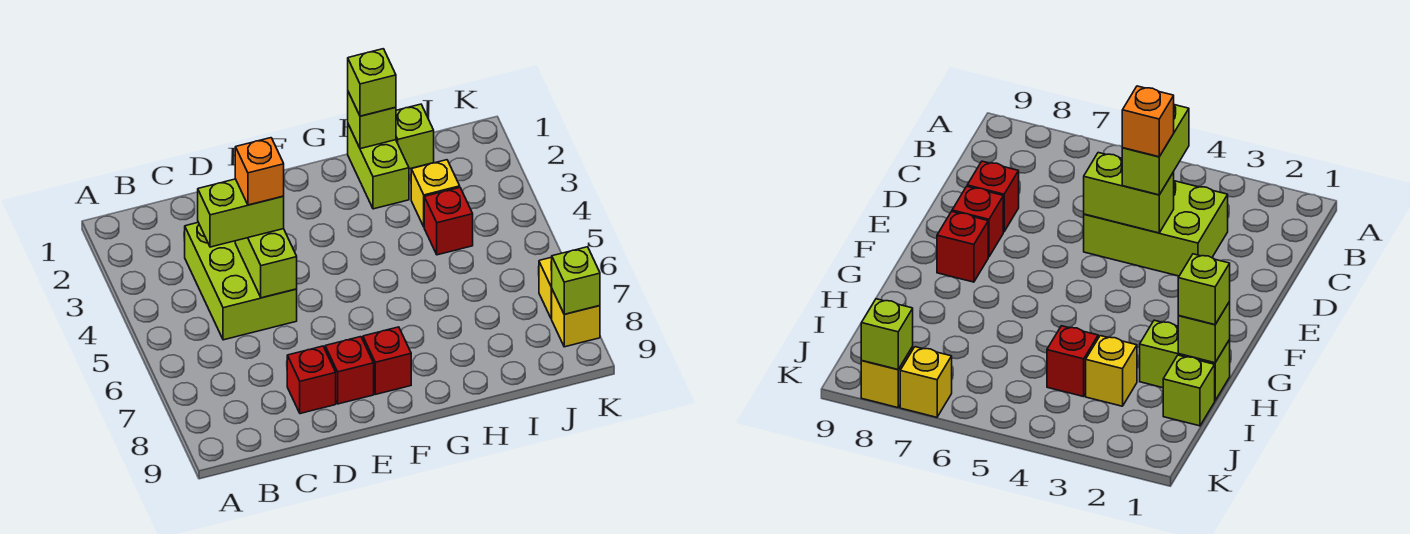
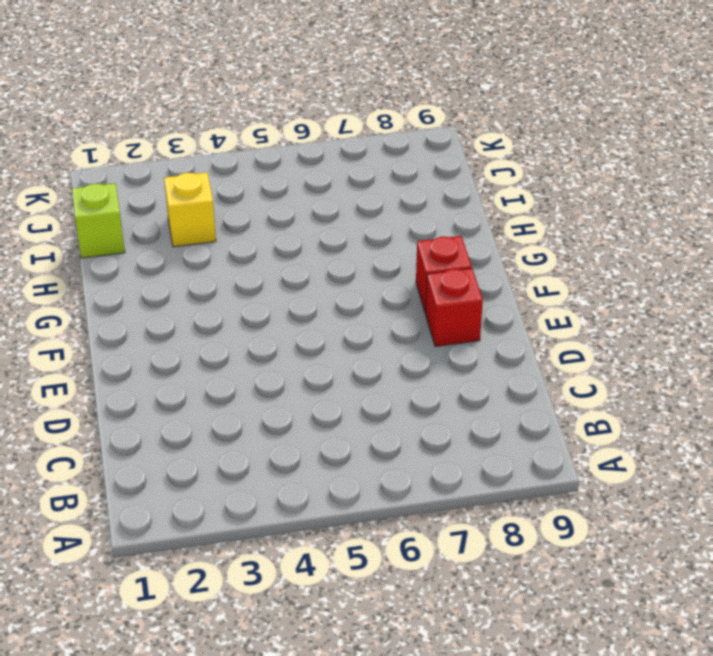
none -> lime brick C3:D5 level 1
none -> red brick D8 level 1
none -> lime brick H1:H2 level 1

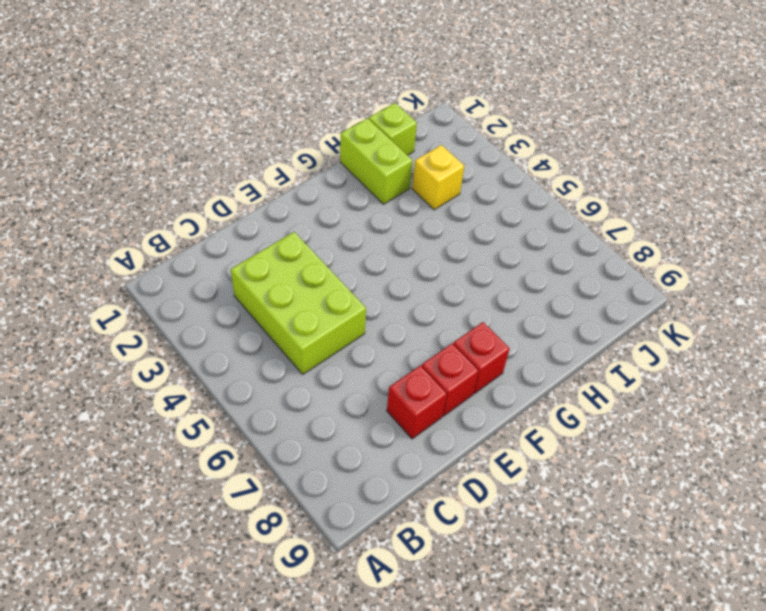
none -> red brick I4 level 1
none -> yellow brick K7 level 1
none -> yellow brick K8 level 1

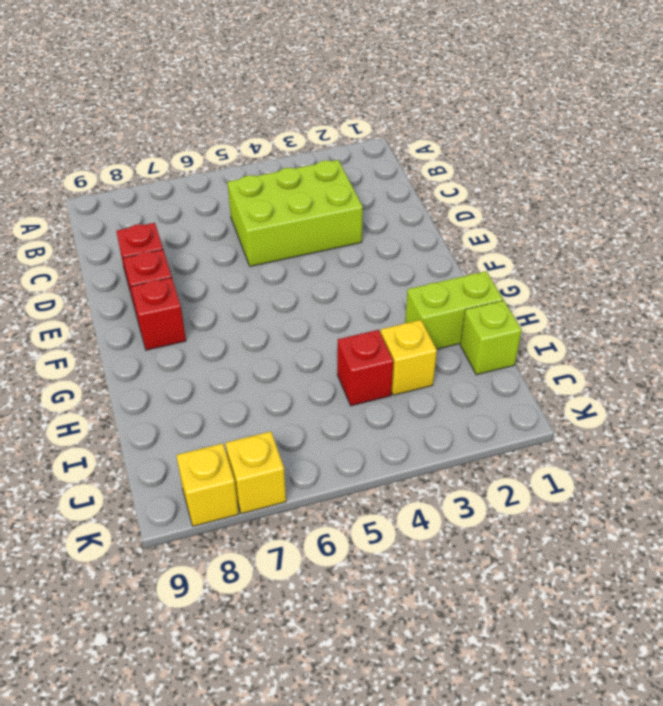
none -> lime brick D4:D5 level 2
none -> lime brick H1 level 2
none -> lime brick K8 level 2

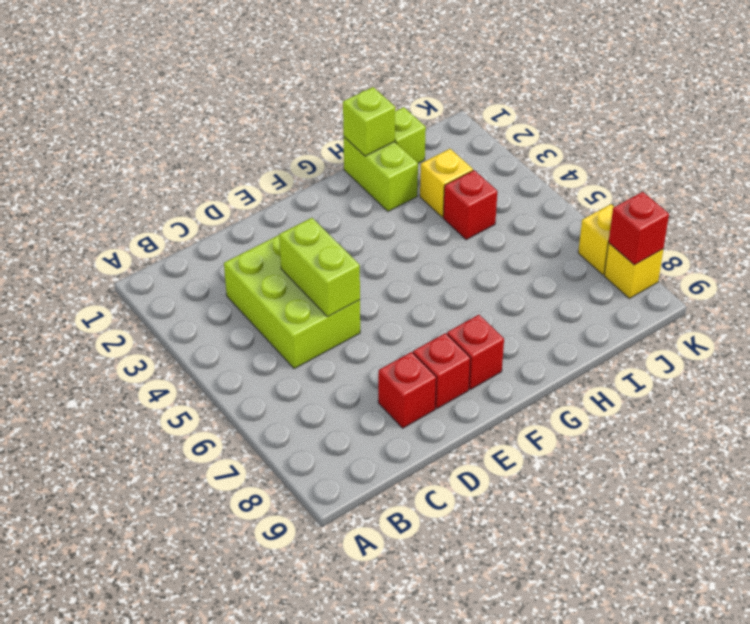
red brick K8 level 2 -> lime brick K8 level 2
none -> lime brick C4:D4 level 3
none -> lime brick H1 level 3
none -> orange brick D4 level 4

